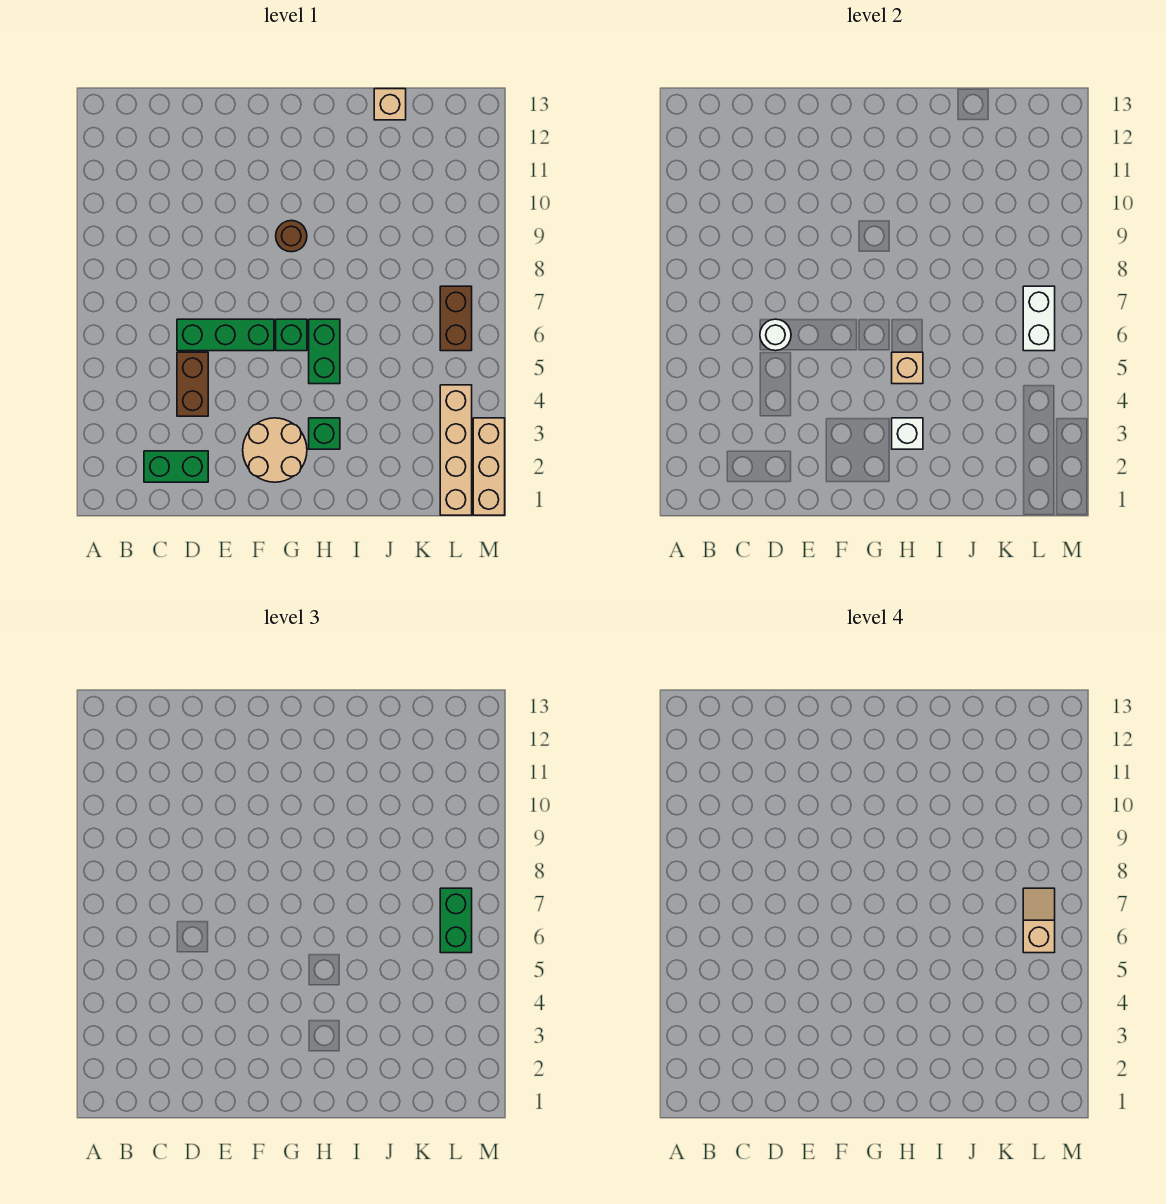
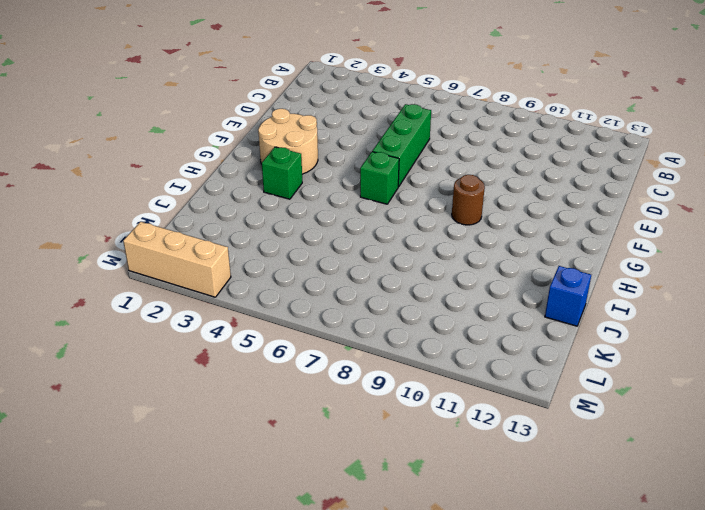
blue brick J13 level 1 -> tan brick J13 level 1
none -> green brick C2:D2 level 1
none -> brown brick D4:D5 level 1
none -> green brick H5:H6 level 1

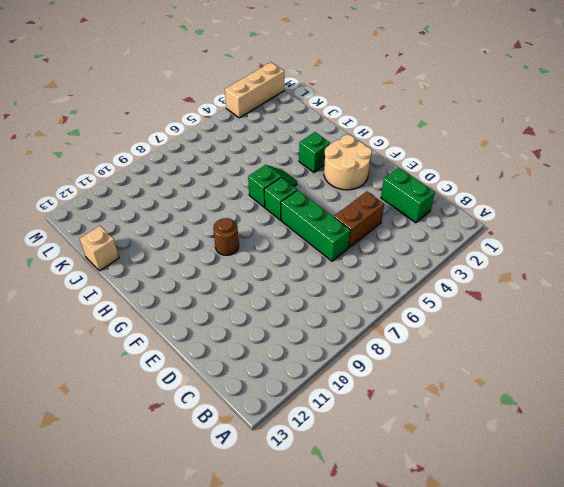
green slope H5:H6 level 1 top 6 -> green brick H5:H6 level 1
none -> tan brick L1:L4 level 1
none -> brown brick L6:L7 level 1
none -> white round brick D6 level 2

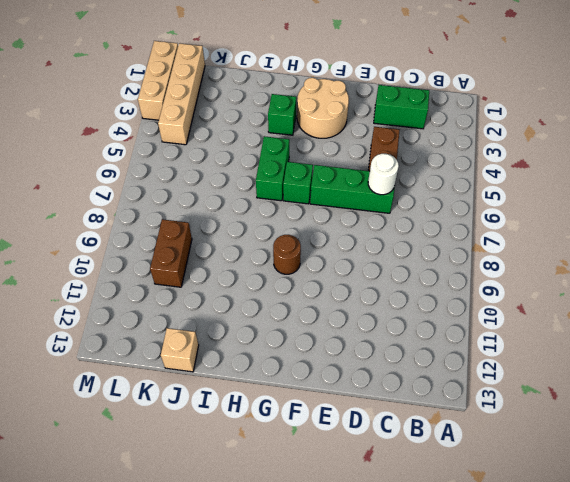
brown brick K9:K10 level 1 -> brown brick L6:L7 level 1
none -> white brick H3 level 2
none -> tan brick H5 level 2
none -> white brick L6:L7 level 2

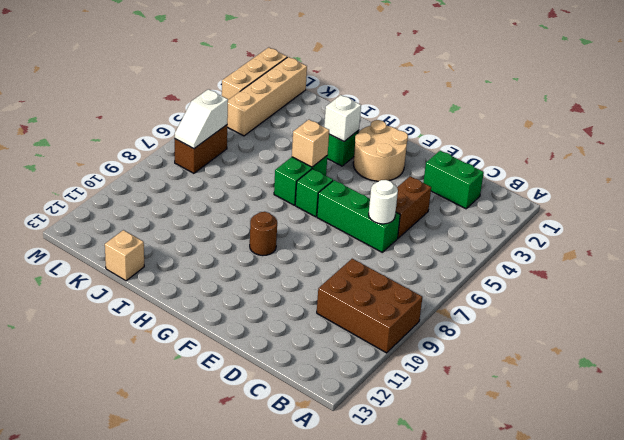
brown brick A9:C10 level 1 -> none
white slope L6:L7 level 2 top 6 -> white brick L6:L7 level 2
none -> green brick L6:L7 level 3
none -> tan slope L6:L7 level 4 top 6

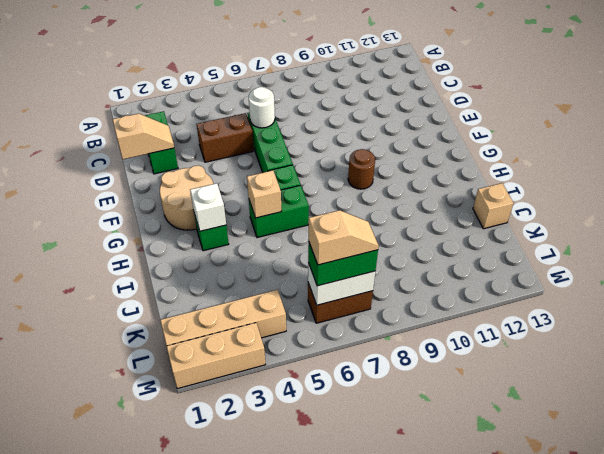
tan slope D1:D2 level 2 top 1 -> none

